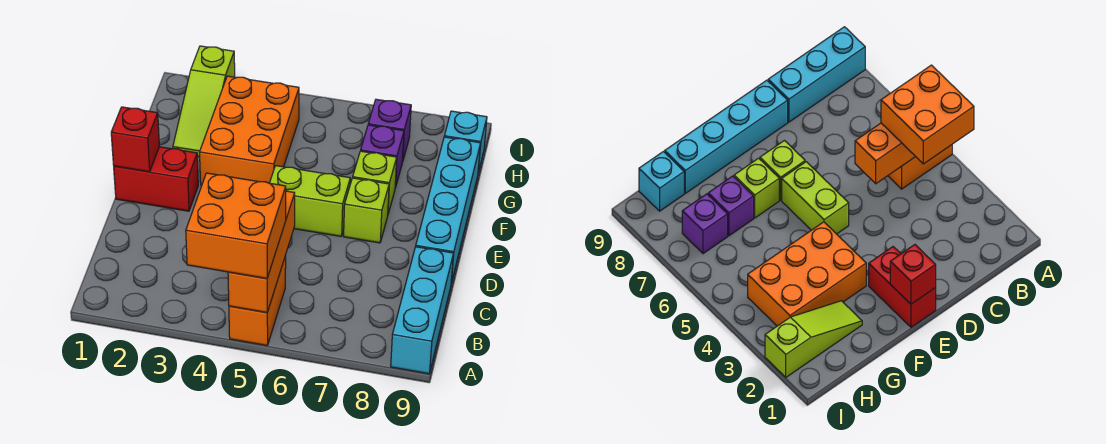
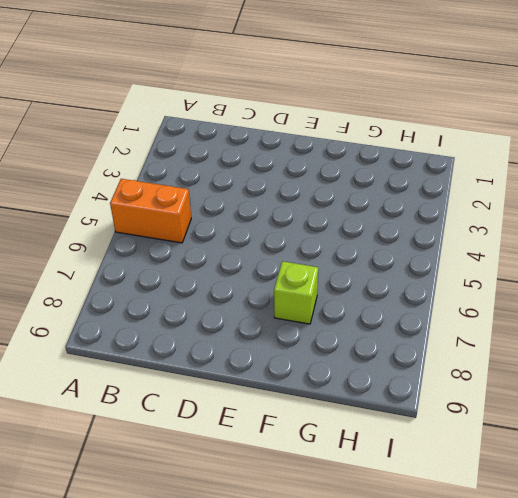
none -> cyan brick A9:C9 level 1
none -> cyan brick D9:G9 level 1
none -> red brick E1:E2 level 1

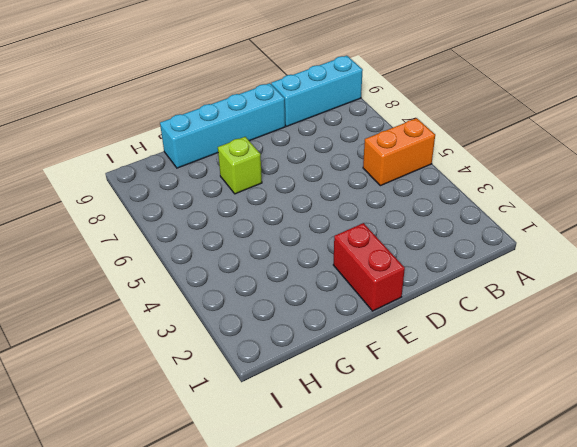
none -> lime brick E5:E6 level 1
none -> lime brick E7 level 1
none -> orange brick F3:H4 level 1

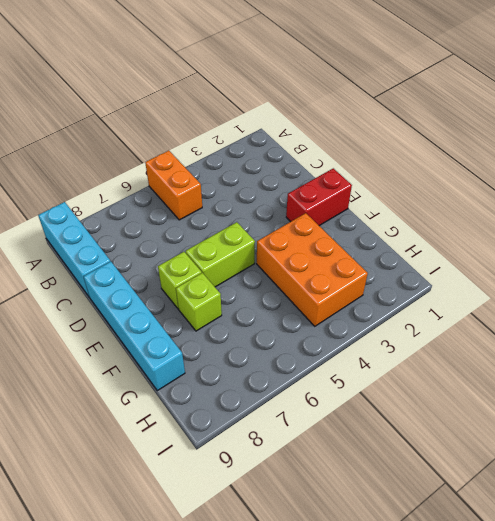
none -> lime slope G2:I2 level 1 top I
none -> purple brick G7 level 1
none -> purple brick H7 level 1

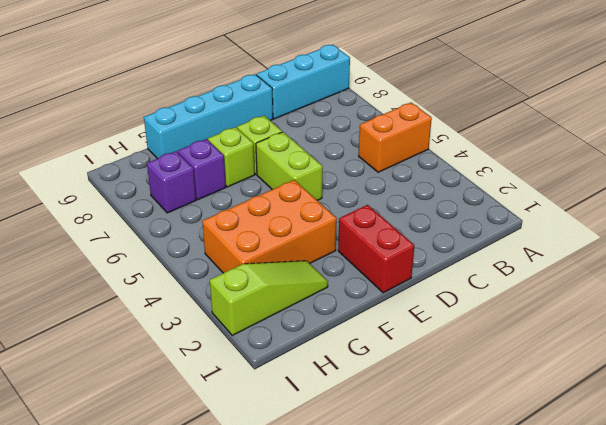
none -> cyan brick H9 level 1
none -> orange brick A5:C5 level 2
none -> red brick E1 level 2

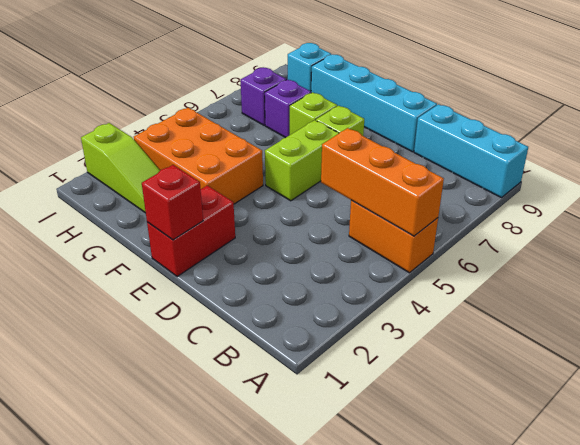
none -> orange brick A4:B5 level 3

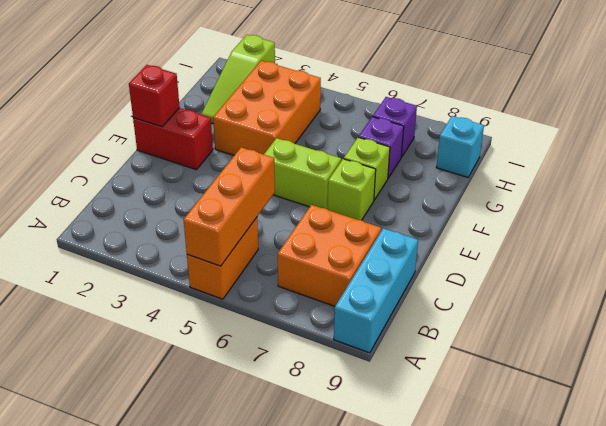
orange brick B7:C8 level 1 -> orange brick A4:B5 level 3
none -> cyan brick D9:G9 level 1

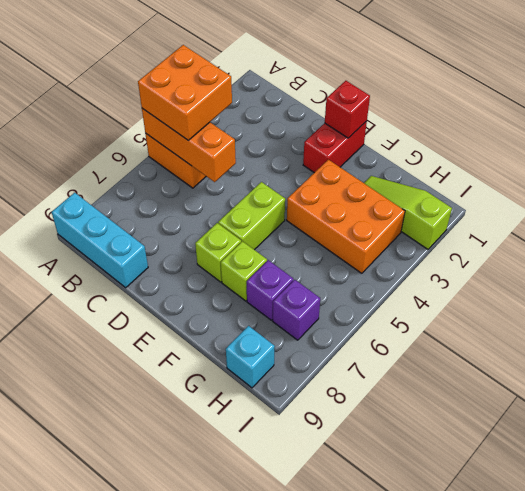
none -> cyan brick D9:G9 level 1

